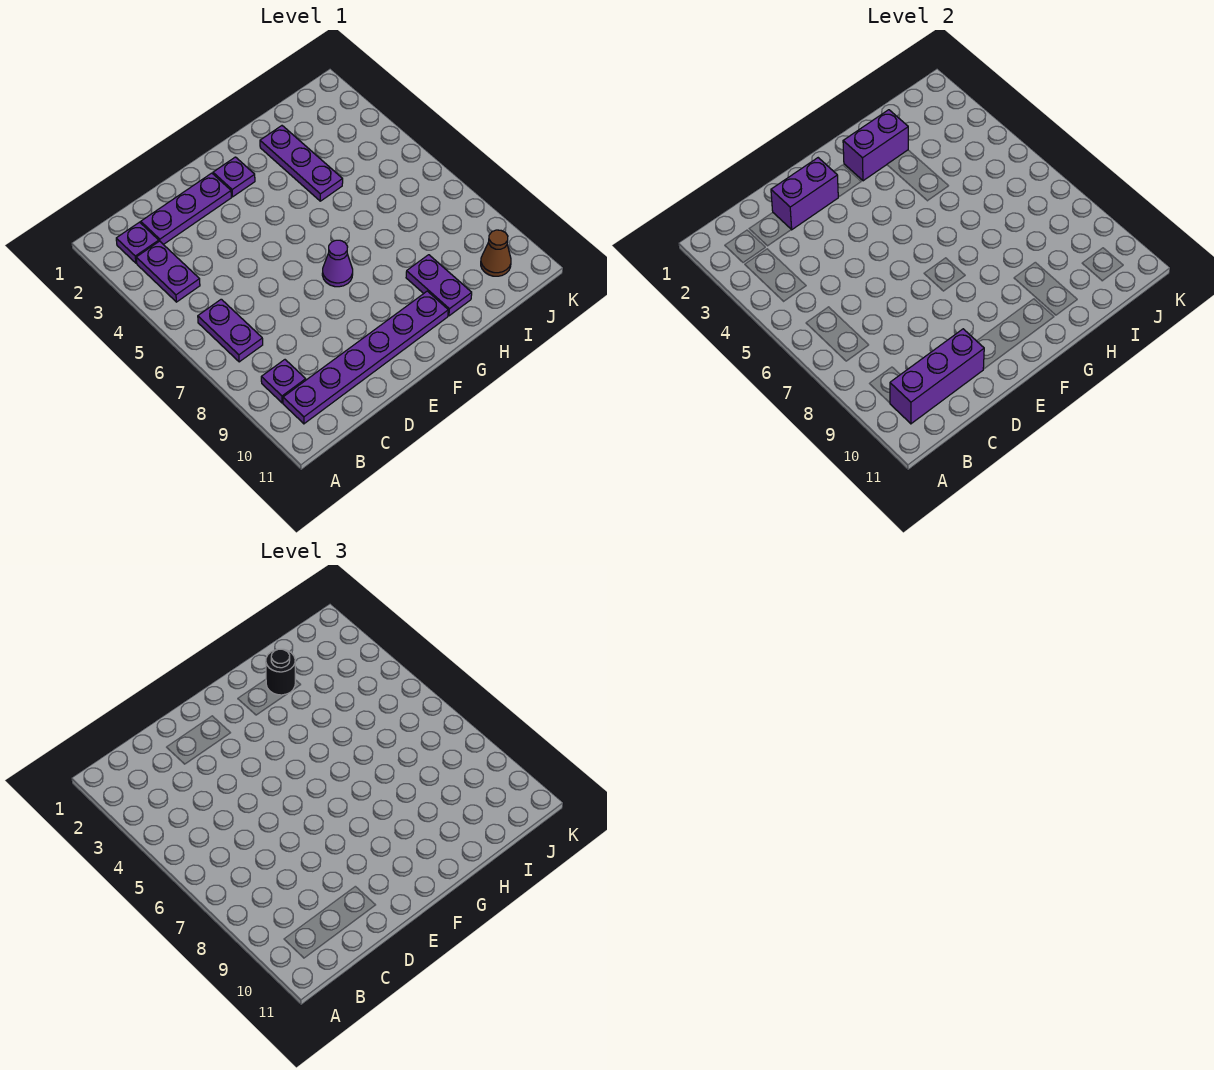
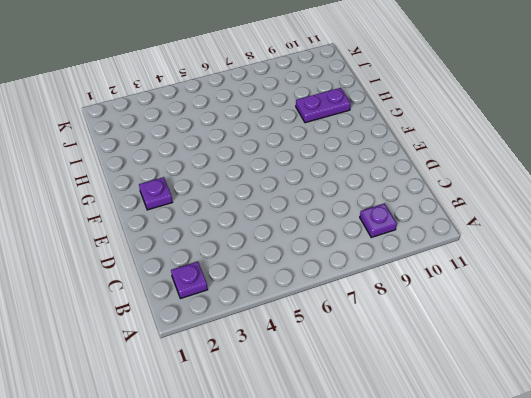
none -> purple plate B3:B4 level 1
none -> purple plate B6:B7 level 1
none -> purple plate B10:G10 level 1

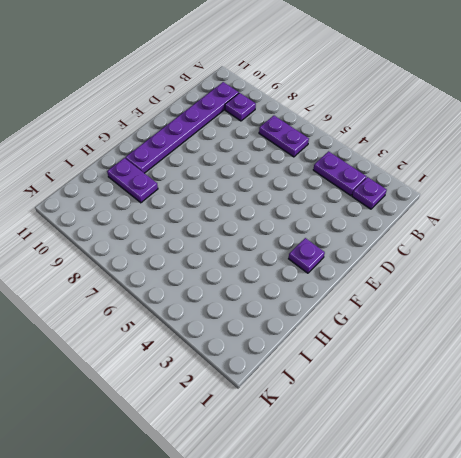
none -> purple plate C2:E2 level 1
none -> purple cone F7 level 1
none -> purple plate H2:H4 level 1

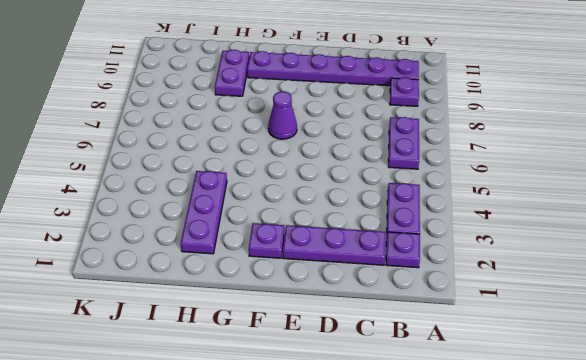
none -> brown cone J10 level 1
none -> purple brick B10:D10 level 2
none -> purple brick D2:E2 level 2

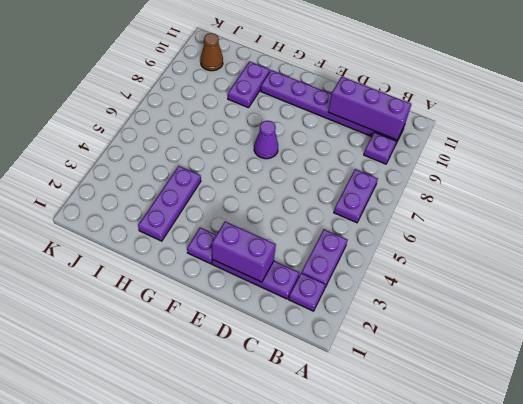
none -> purple brick G2:H2 level 2
none -> black round brick H2 level 3

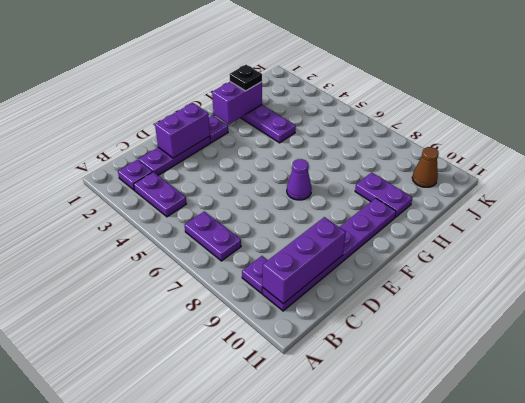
black plate H2 level 3 -> black round brick H2 level 3

